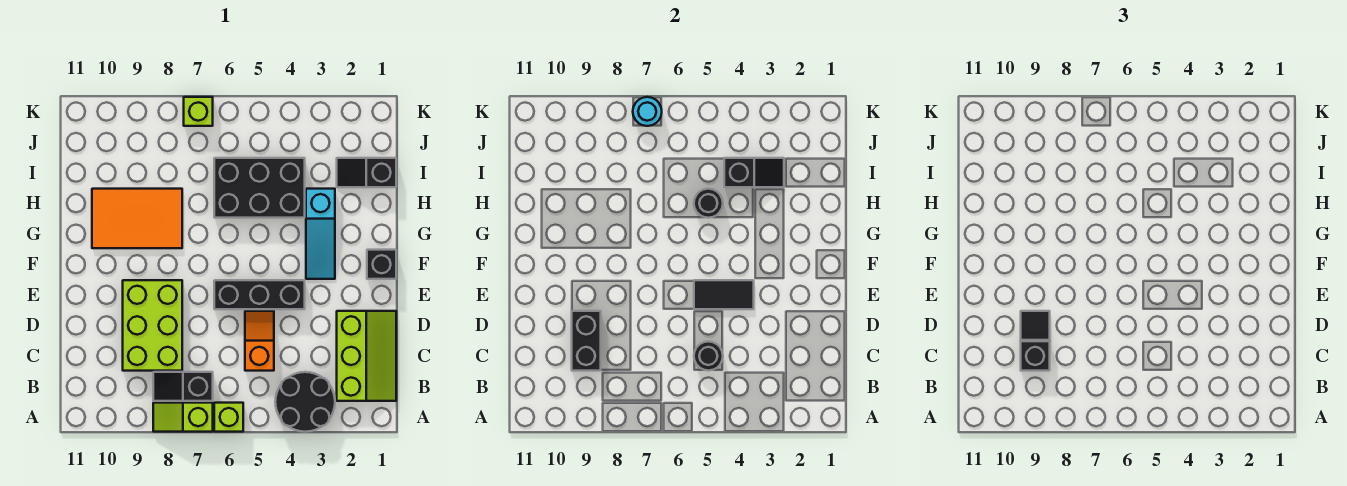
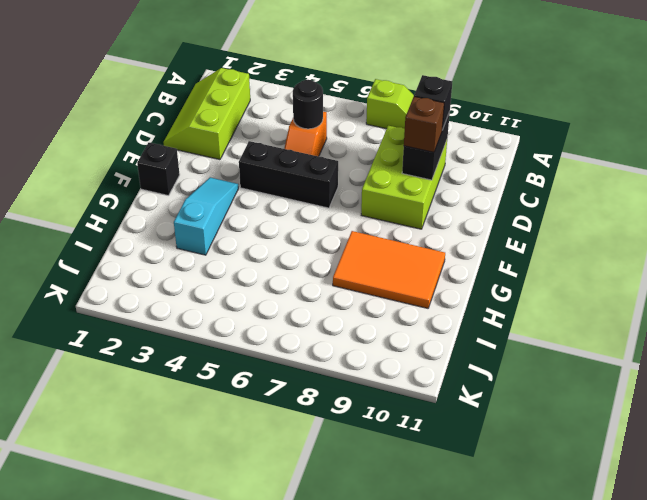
brown brick D9 level 3 -> black tile D9 level 3
none -> black round brick A3:B4 level 1
none -> lime brick A6 level 1
none -> black slope B7:B8 level 1 top 7

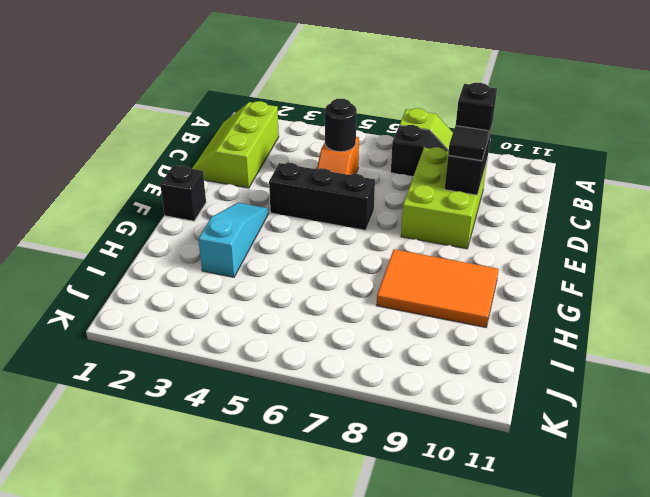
none -> black round brick A3:B4 level 1
none -> lime brick A6 level 1
none -> black brick H4:I6 level 1

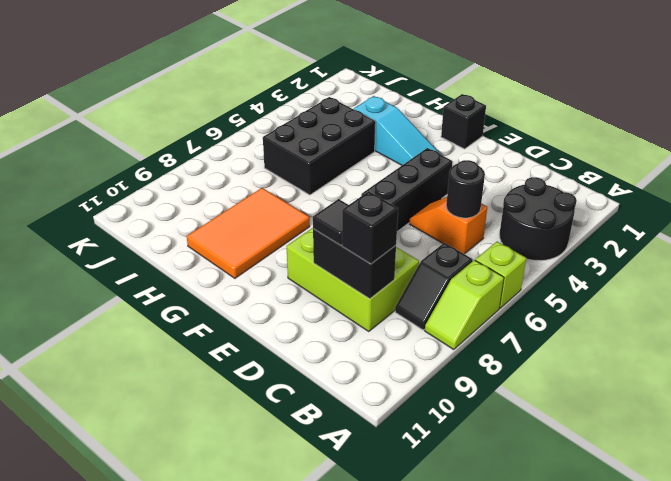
none -> lime slope B1:D2 level 1 top 2
none -> black slope I1:I2 level 1 top 1
none -> lime brick K7 level 1

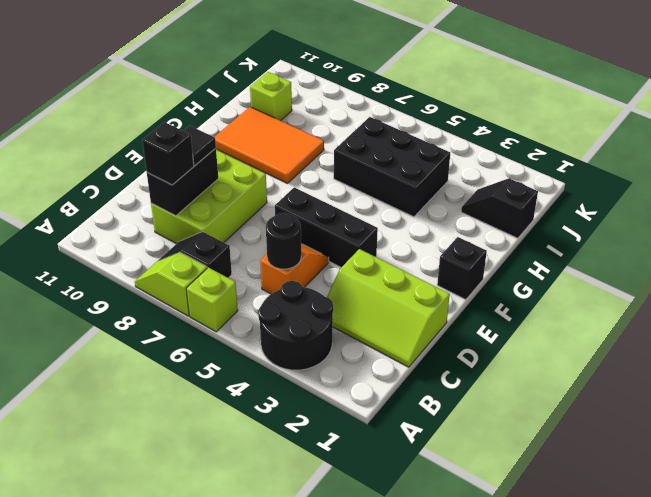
lime slope C1:D3 level 1 top D -> lime slope B1:D2 level 1 top 2
lime brick I10 level 1 -> lime brick K7 level 1
none -> cyan slope F3:H3 level 1 top H
none -> black tile E4:E5 level 2
none -> black round brick H5 level 2

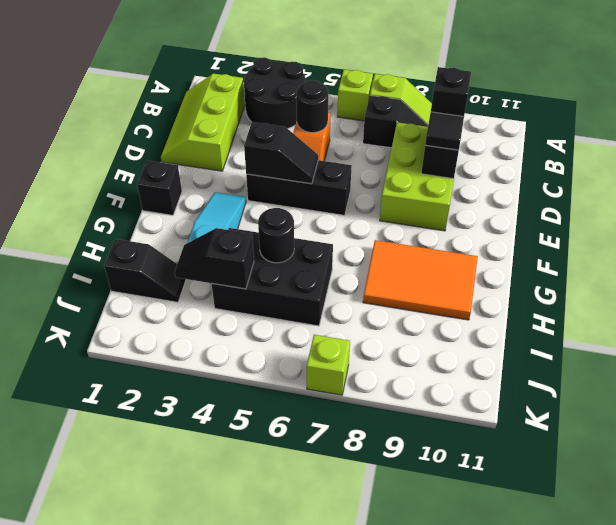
black slope E4:E5 level 2 top 4 -> black tile E4:E5 level 2
none -> cyan round brick K7 level 2

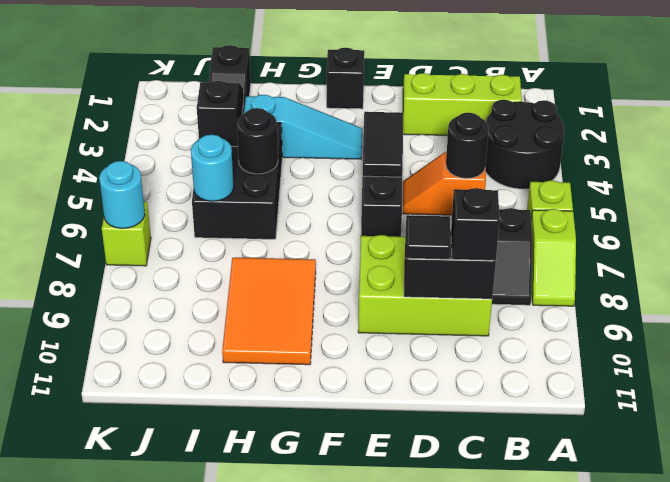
cyan round brick I6 level 2 -> none

